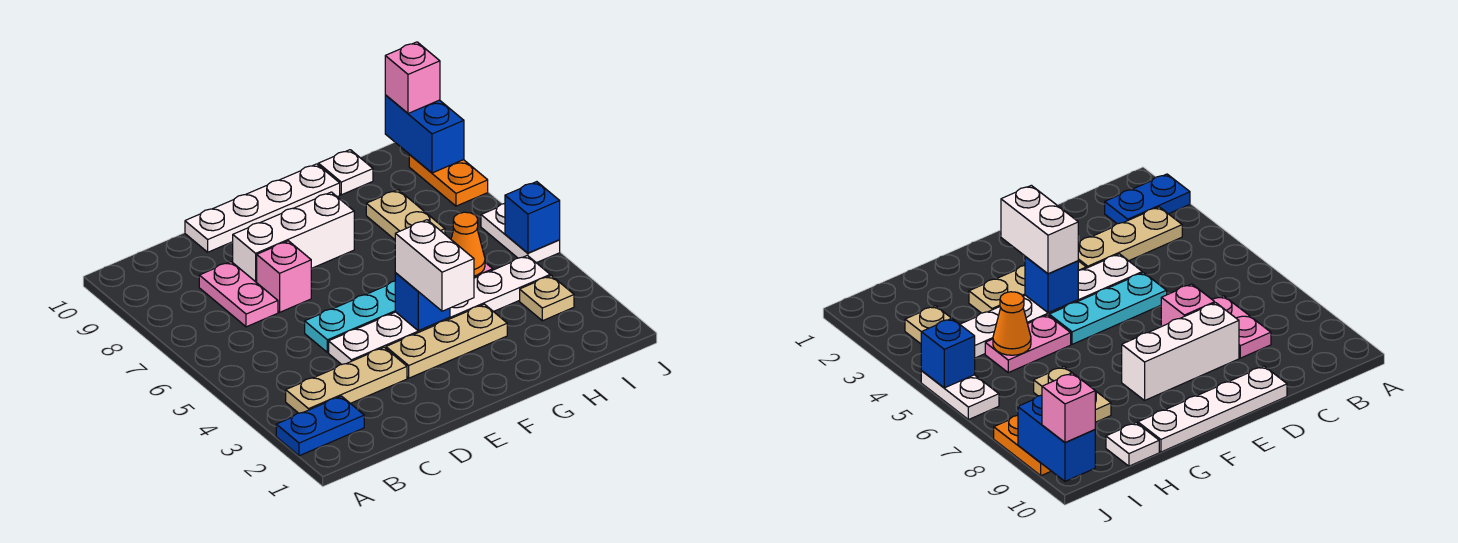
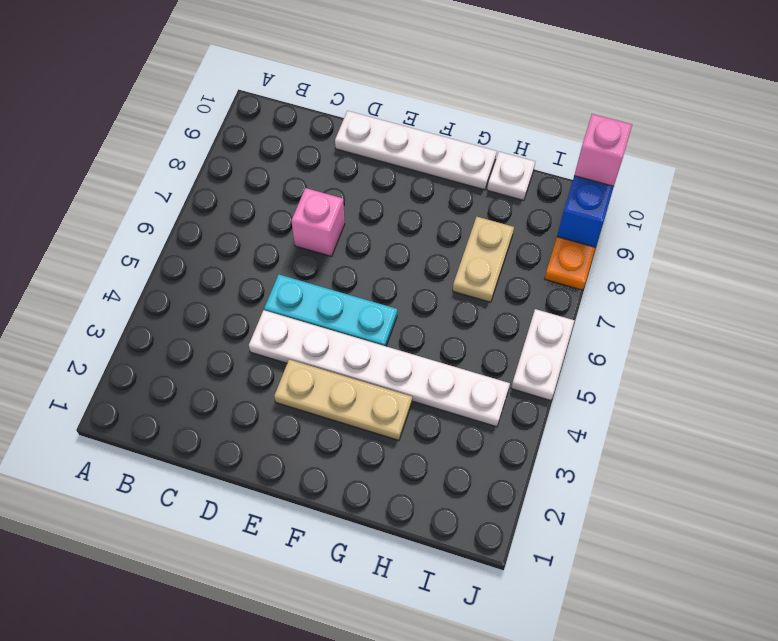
none -> blue plate A2:B2 level 1
none -> tan plate B3:D3 level 1
none -> pink plate C7:C8 level 1

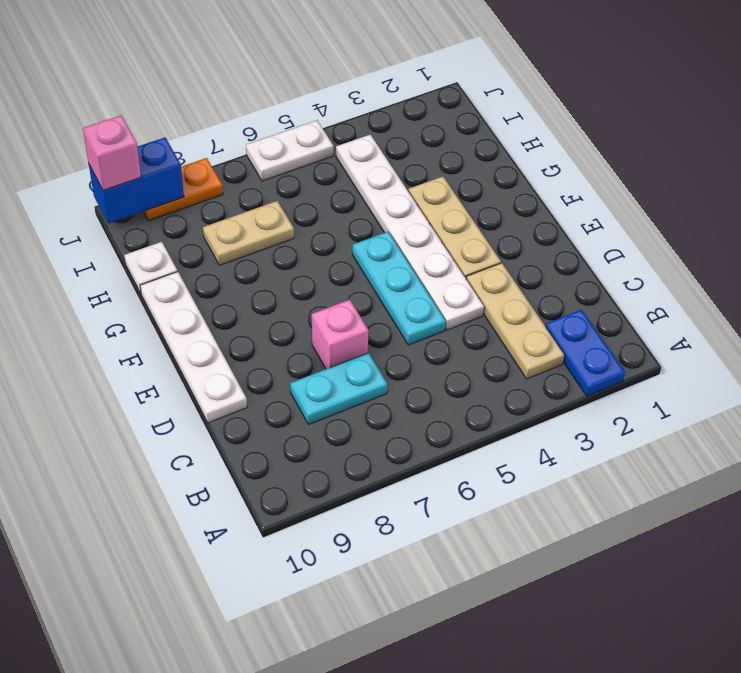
cyan plate C7:C8 level 1 -> pink plate C7:C8 level 1
none -> white brick D8:F8 level 1
none -> pink plate G5:H5 level 1
none -> tan plate I3 level 1

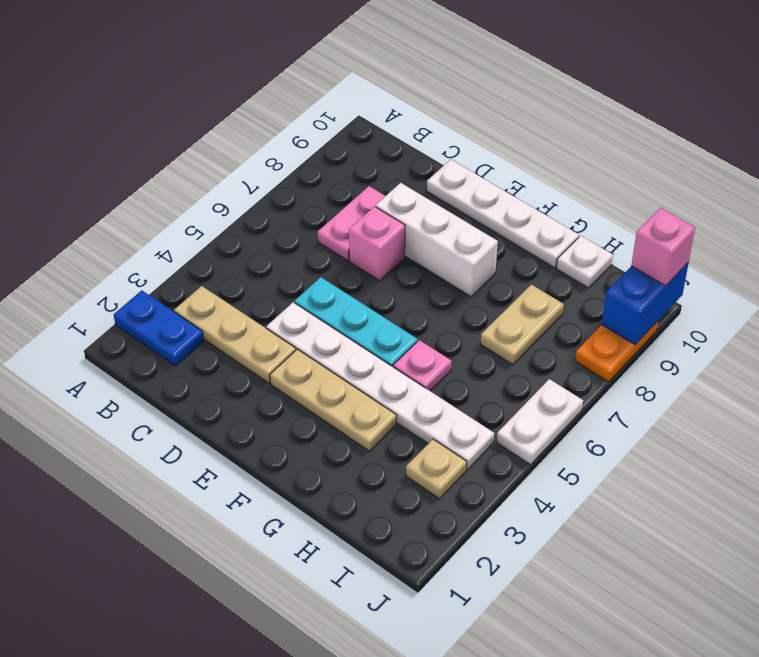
pink plate G5 level 1 -> pink plate G5:H5 level 1
none -> blue brick F4 level 2
none -> orange cone H5 level 2
none -> blue brick J5 level 2

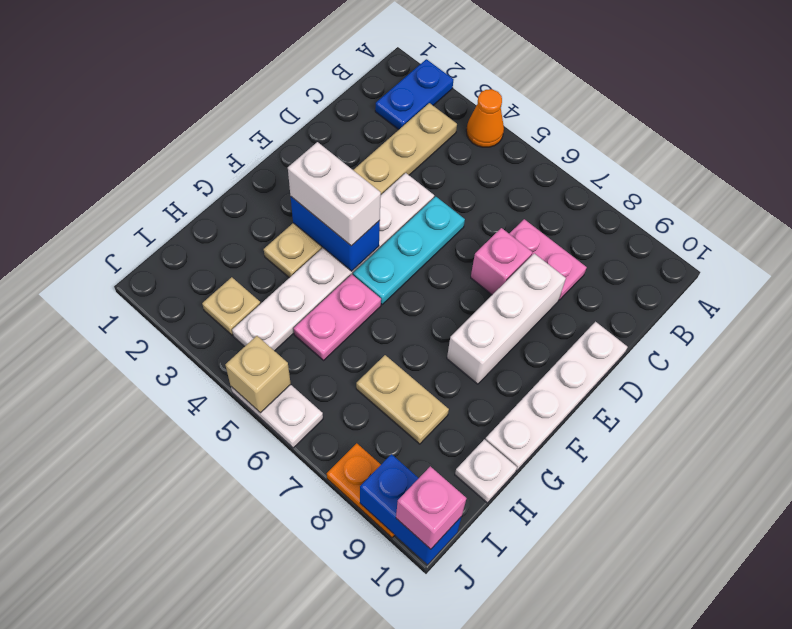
orange cone A4 level 1 -> orange cone H5 level 2
blue brick F3:F4 level 2 -> blue brick F4 level 2
tan brick J5 level 2 -> blue brick J5 level 2

